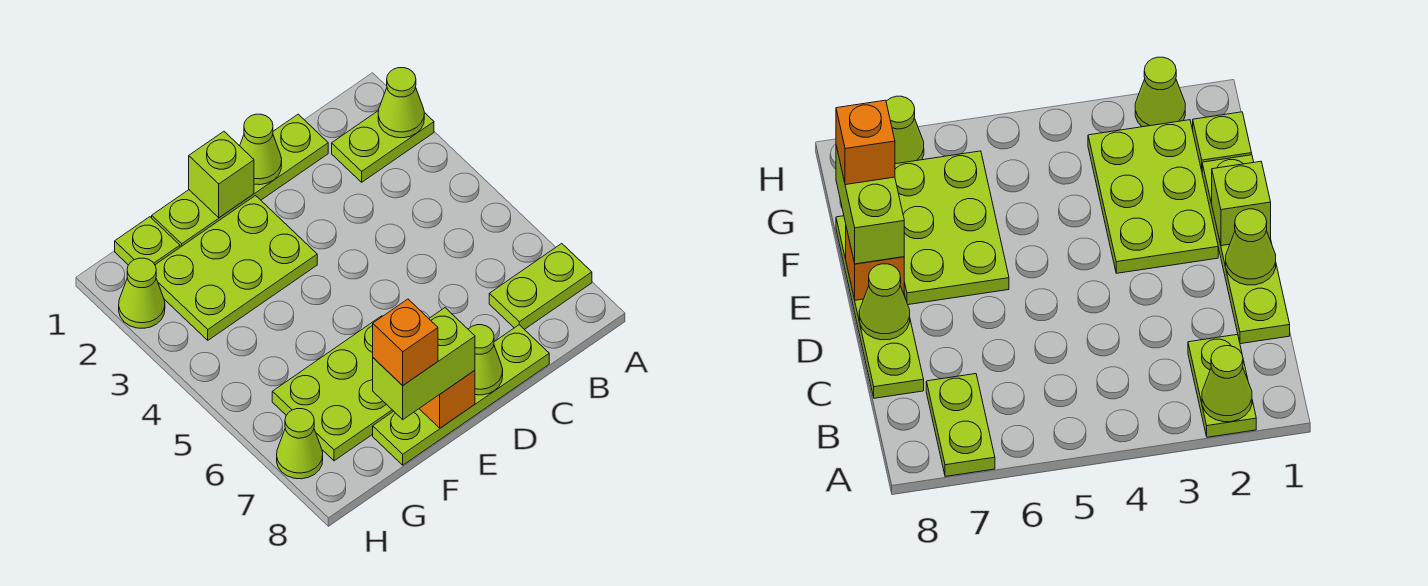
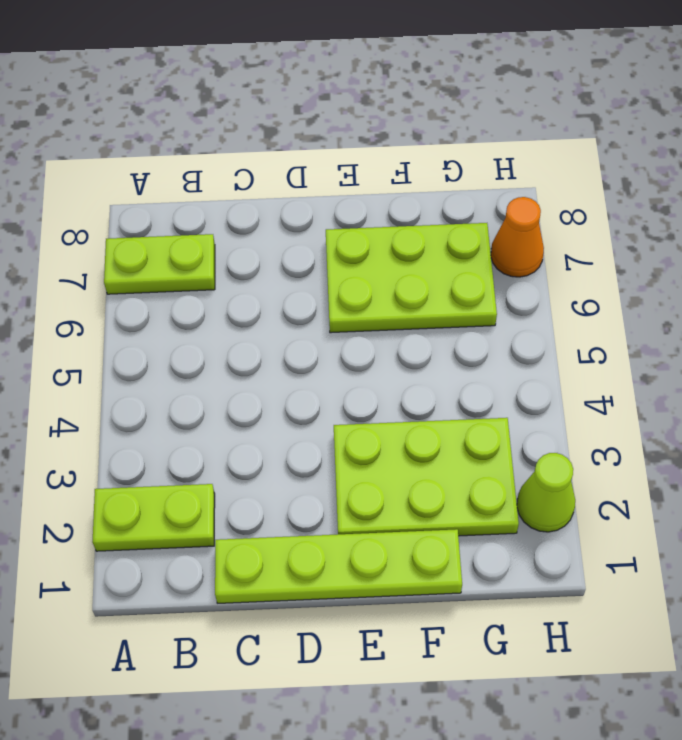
orange cone H7 level 1 -> lime cone H7 level 1
none -> lime plate C8:F8 level 1
none -> lime plate G1 level 1
none -> lime cone A2 level 2

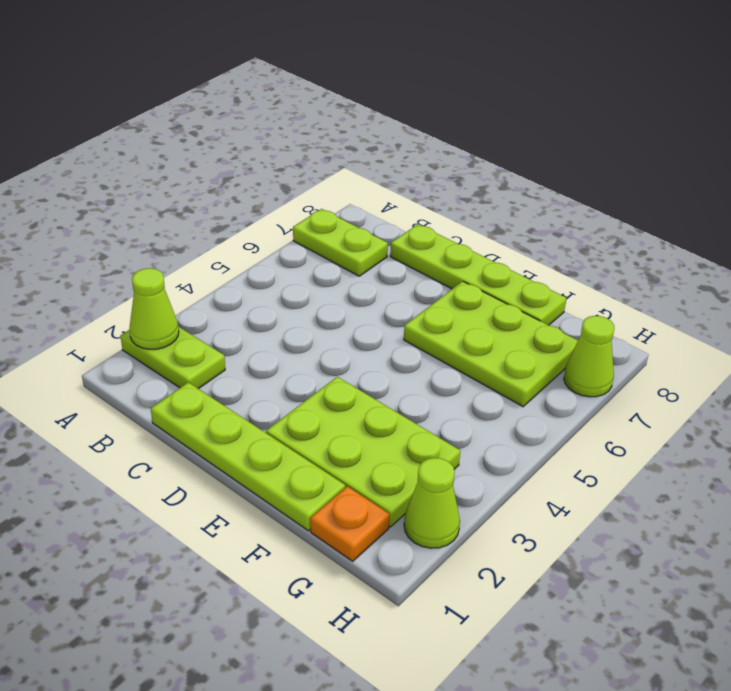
orange plate G1 level 1 -> lime plate G1 level 1
none -> lime cone D1 level 2
none -> lime cone D8 level 2
none -> lime brick E1 level 2

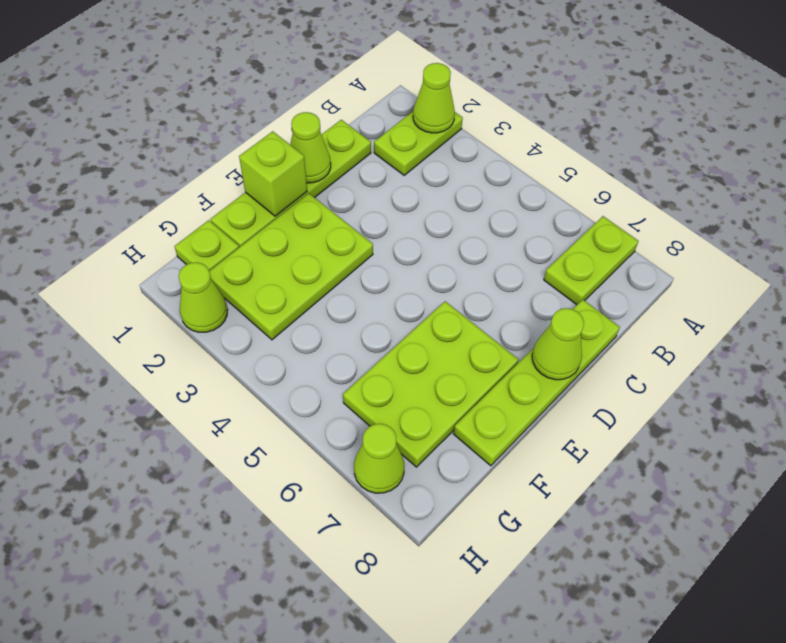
none -> orange brick E8 level 2
none -> lime brick E8:F8 level 3
none -> orange brick F8 level 4

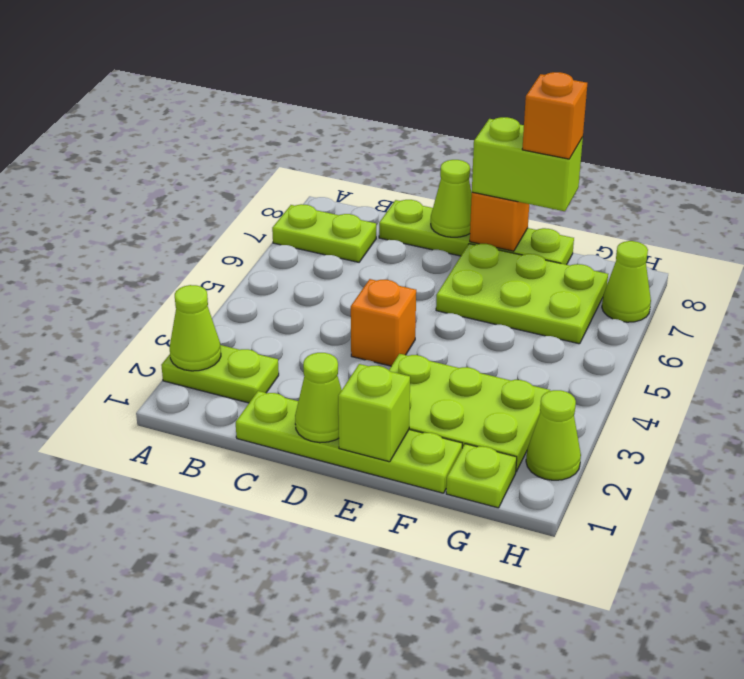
orange brick D4 level 1 -> none

